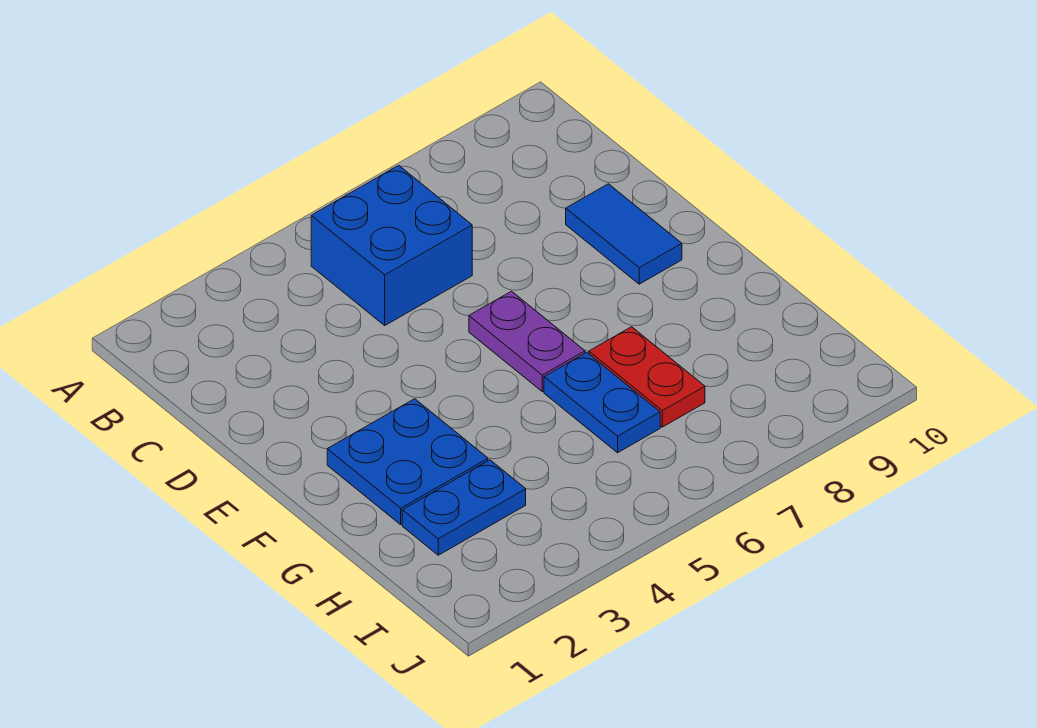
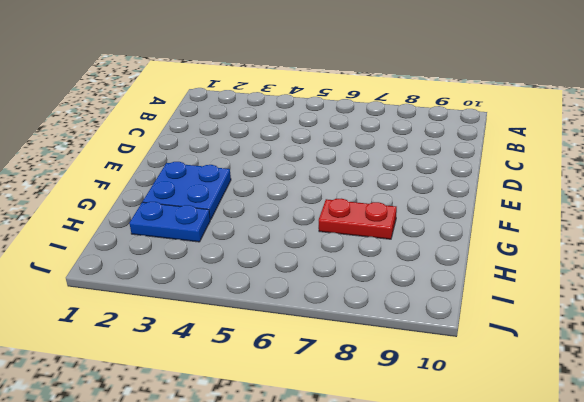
red plate G7:G8 level 1 -> red plate G7:H7 level 1
none -> blue brick B5:C6 level 1
none -> blue tile D9:E9 level 1

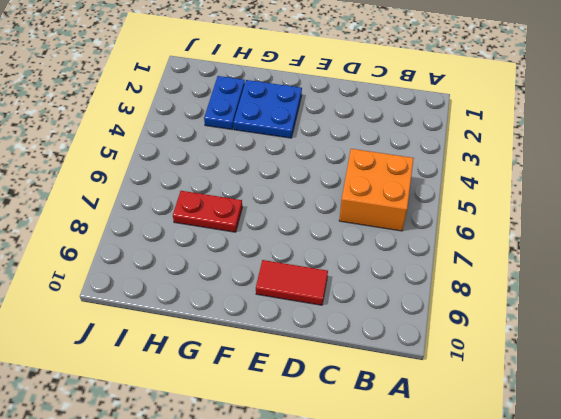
orange brick B5:C6 level 1 -> blue brick B5:C6 level 1
red tile D9:E9 level 1 -> blue tile D9:E9 level 1
none -> purple plate E6:F6 level 1
none -> blue plate G6:H6 level 1

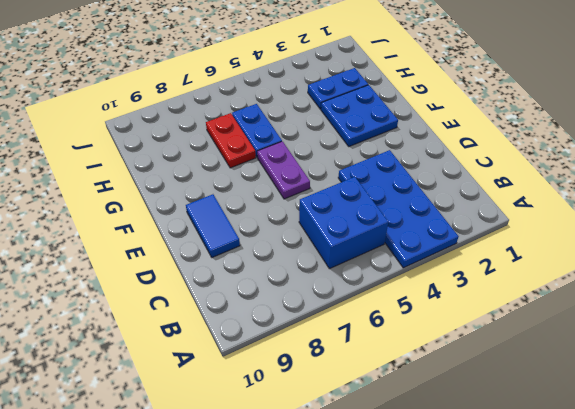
blue plate A3:D4 level 1 -> none

